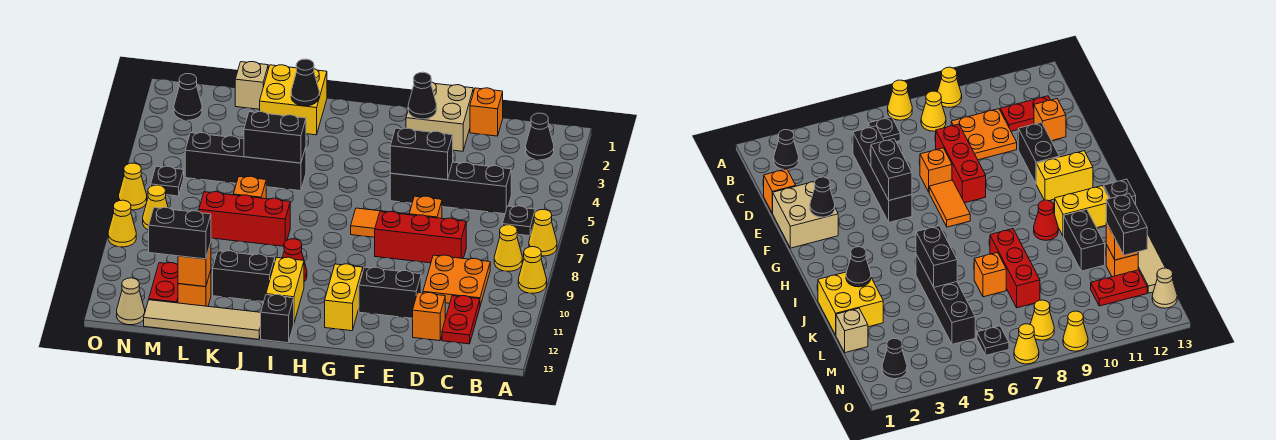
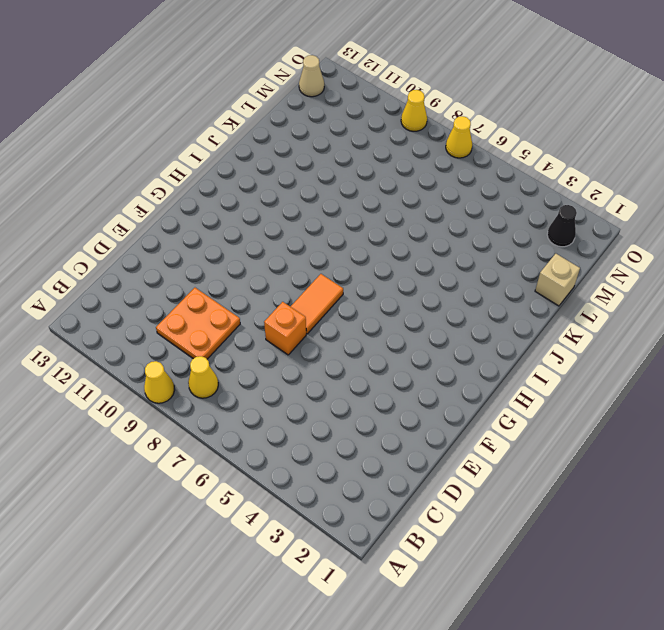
none -> yellow cone A7 level 1
none -> black cone B2 level 1
none -> black plate B6 level 1
none -> black brick C5:F5 level 1

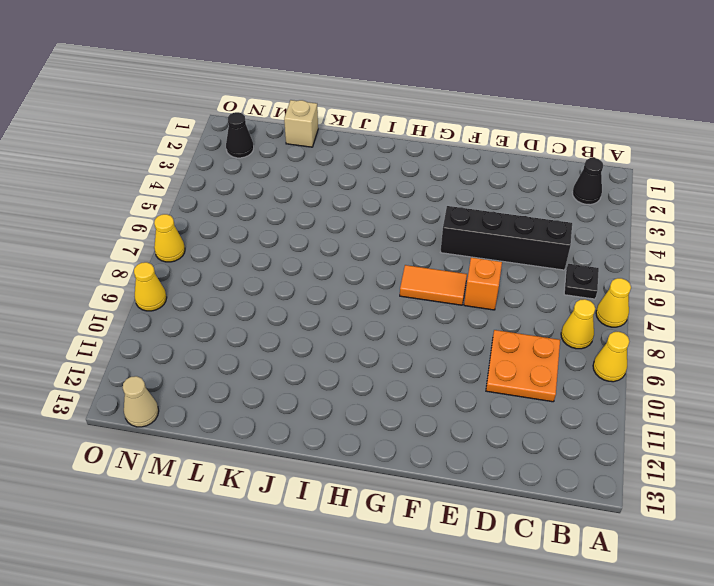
none -> red plate C11:C12 level 1
none -> orange brick D1 level 1
none -> red brick D8:F8 level 1
none -> orange brick D12 level 1

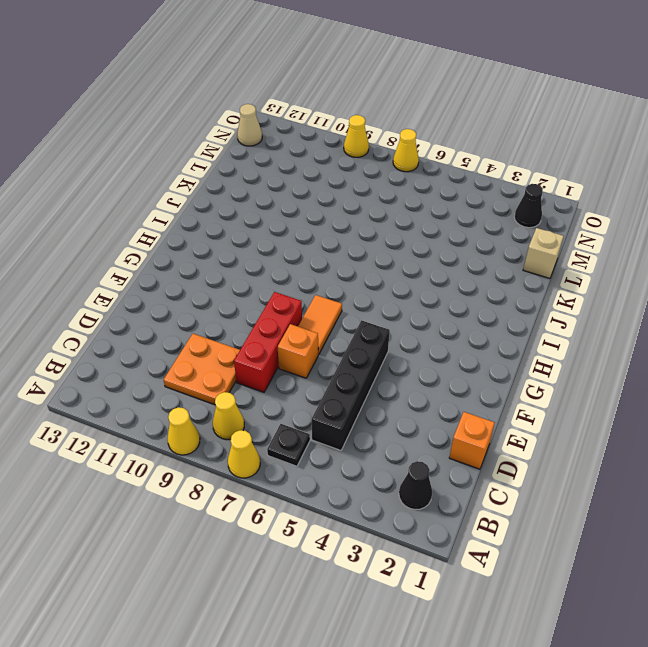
none -> red plate C11:C12 level 1
none -> orange brick D12 level 1
none -> tan brick E1:F2 level 1
none -> black brick E11:F11 level 1

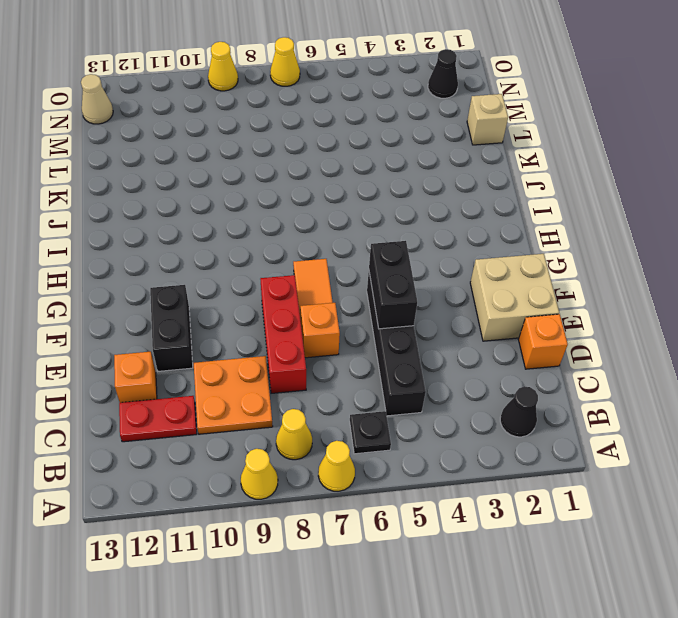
none -> yellow brick G11:G12 level 1
none -> red cone I10 level 1
none -> yellow brick I11:I12 level 1
none -> black brick I13 level 1

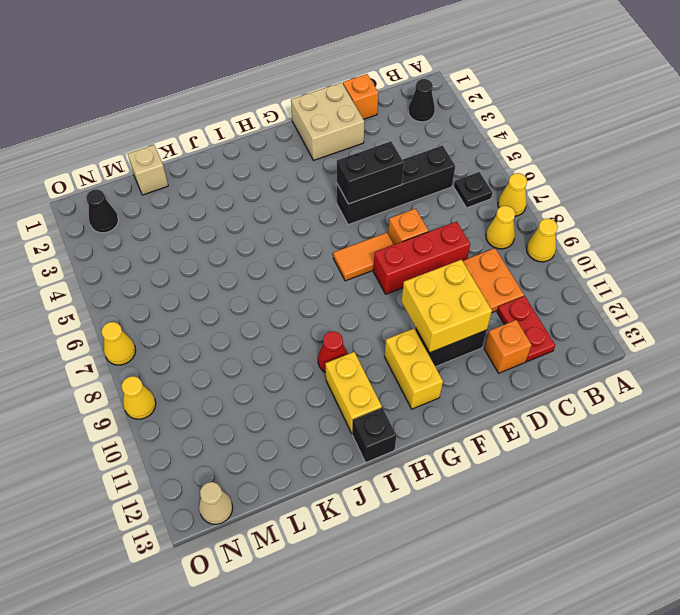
yellow brick E10:F11 level 2 -> yellow brick J1:K2 level 1
none -> black brick J5:M5 level 1
none -> red brick J8:L8 level 1
none -> black brick J11:K11 level 1
none -> tan tile J13:M13 level 1

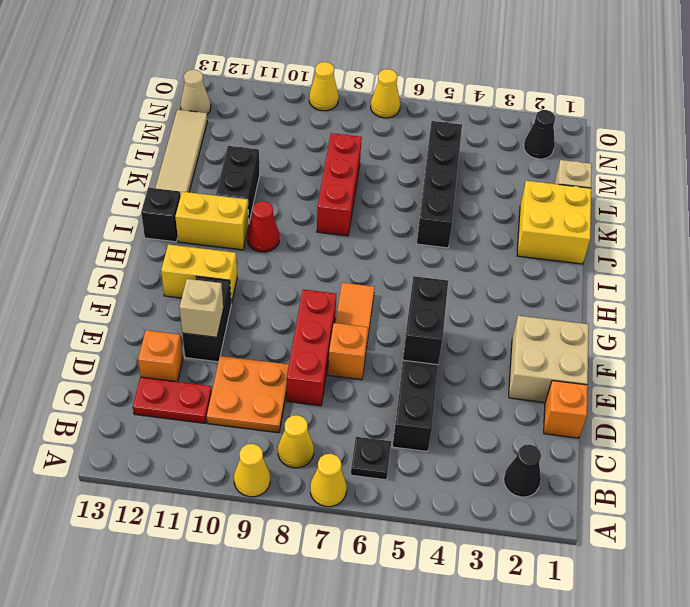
tan brick E11 level 2 -> none
none -> orange brick K7 level 1
none -> orange brick L12 level 1
none -> red plate M11:M12 level 1
none -> black plate N6 level 1

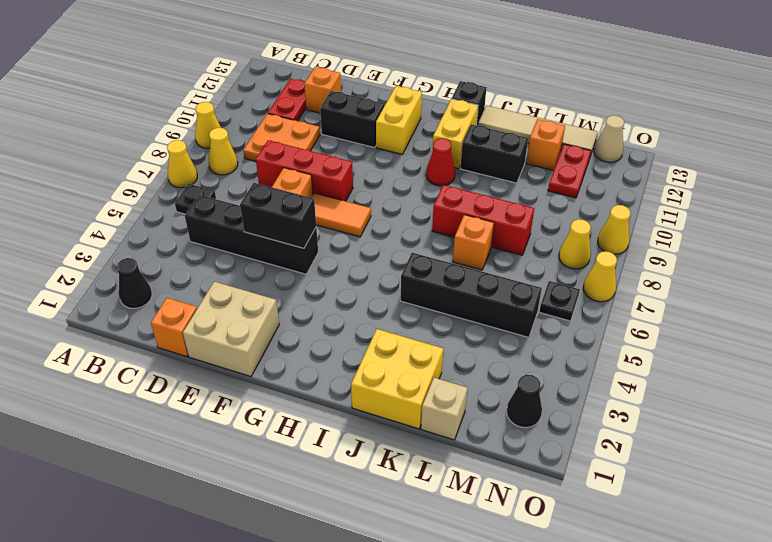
none -> black cone F2 level 2
none -> black cone J2 level 2
none -> black brick J5:K5 level 2
none -> orange brick L12 level 2

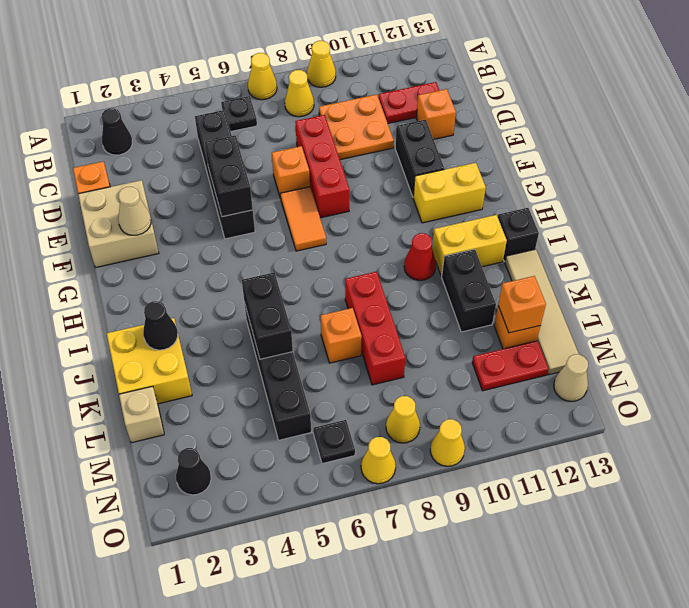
tan cone F2 level 2 -> black cone F2 level 2
none -> black brick L12:M12 level 3

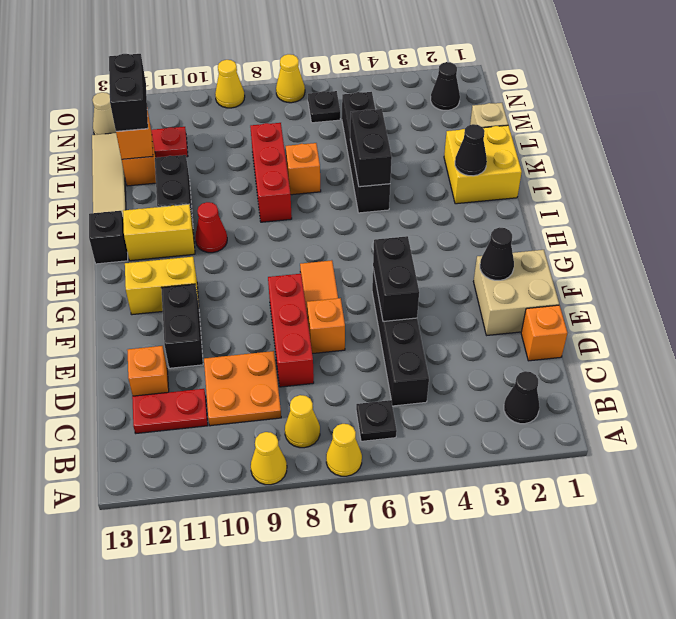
none -> yellow cone N8 level 1

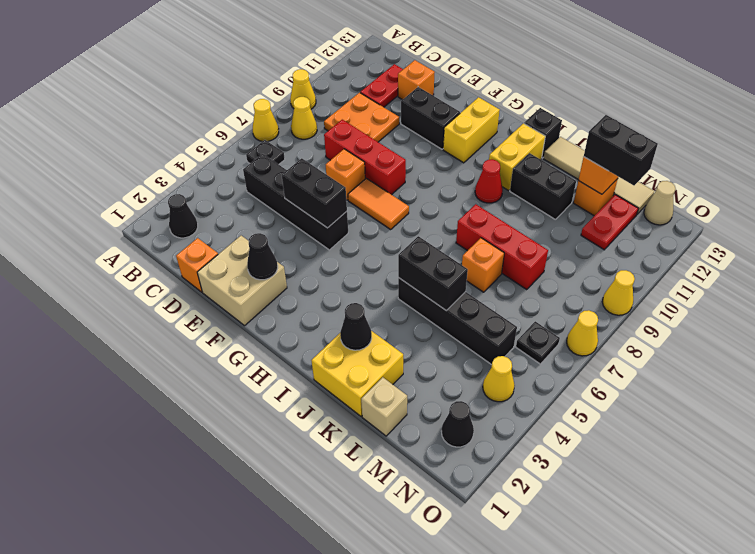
yellow cone N4 level 1 -> yellow cone N8 level 1

